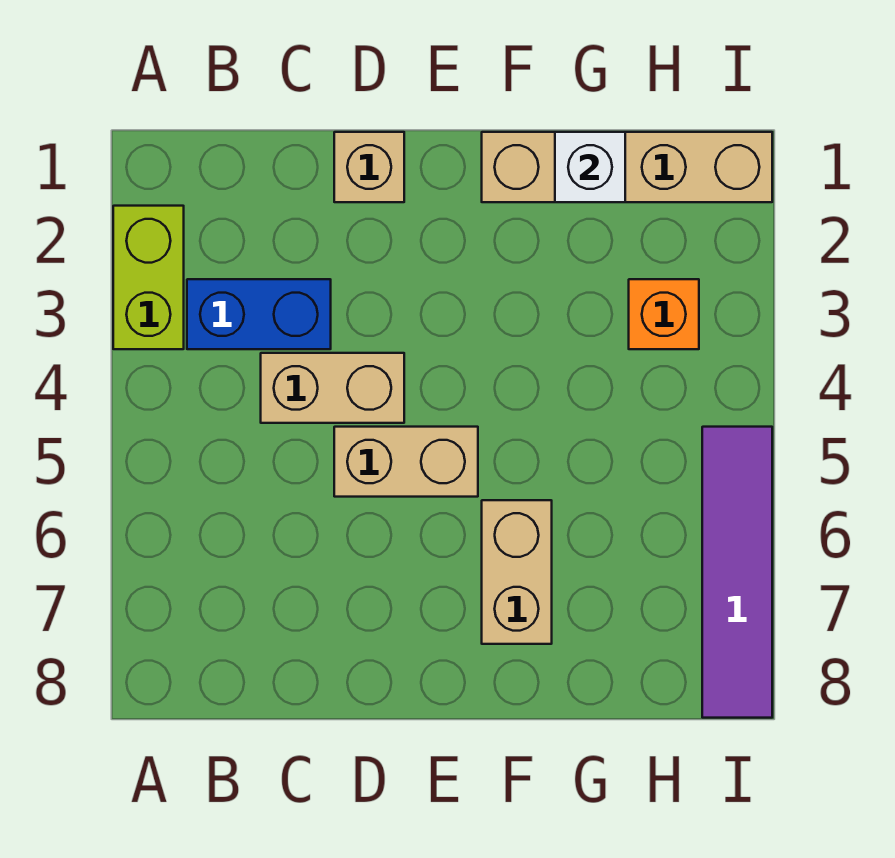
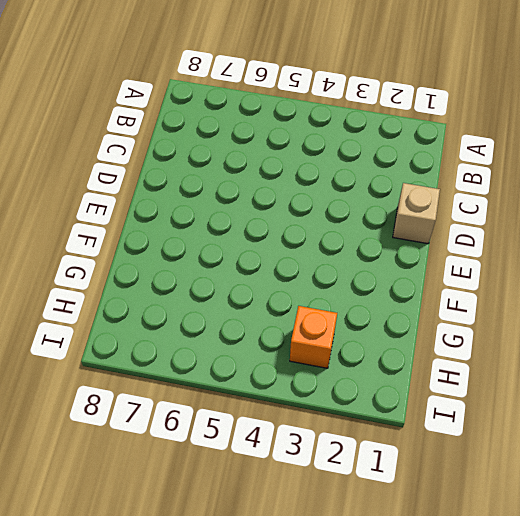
none -> lime brick A2:A3 level 1
none -> blue brick B3:C3 level 1

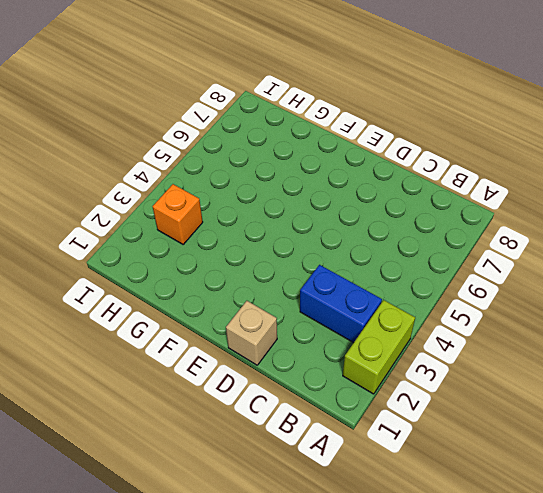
none -> tan brick C4:D4 level 1
none -> tan brick D5:E5 level 1

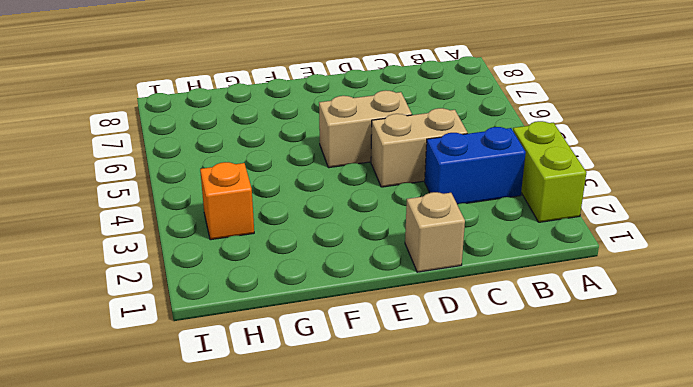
none -> tan brick F1:I1 level 1
none -> tan brick F6:F7 level 1

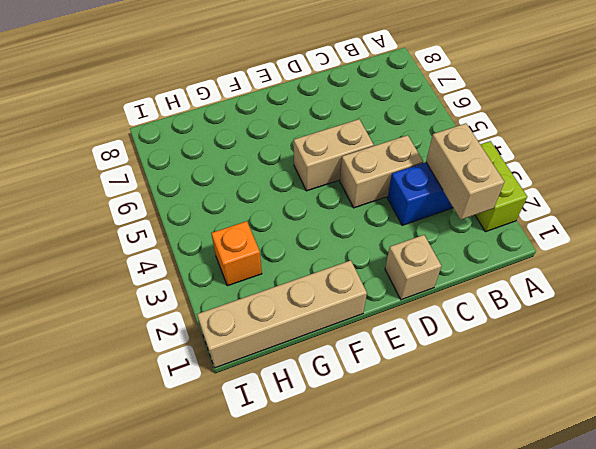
tan brick B2:B3 level 2 -> tan brick F6:F7 level 1
none -> purple tile I5:I8 level 1
none -> white brick G1 level 2

